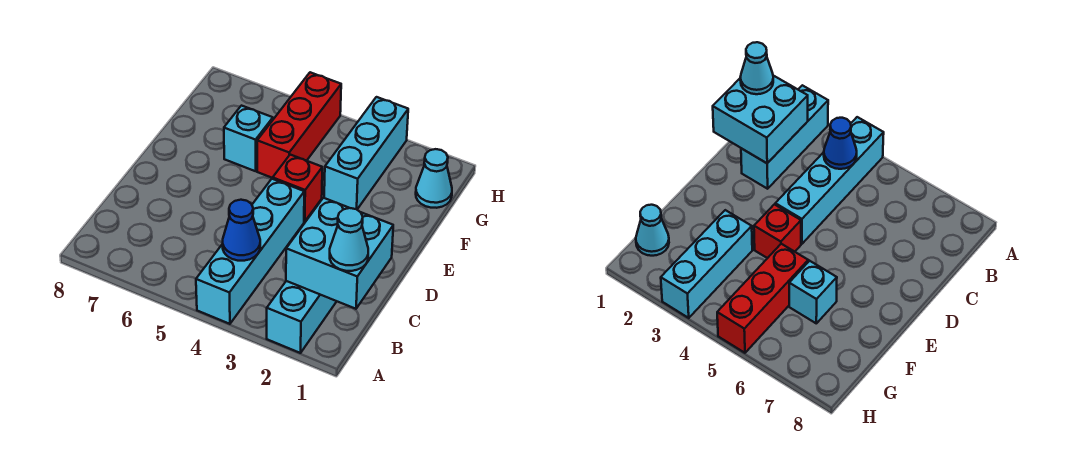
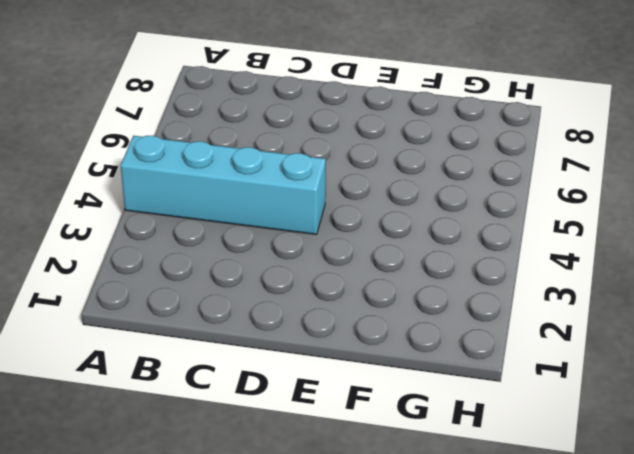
none -> cyan brick A2:C2 level 1
none -> red brick E4 level 1

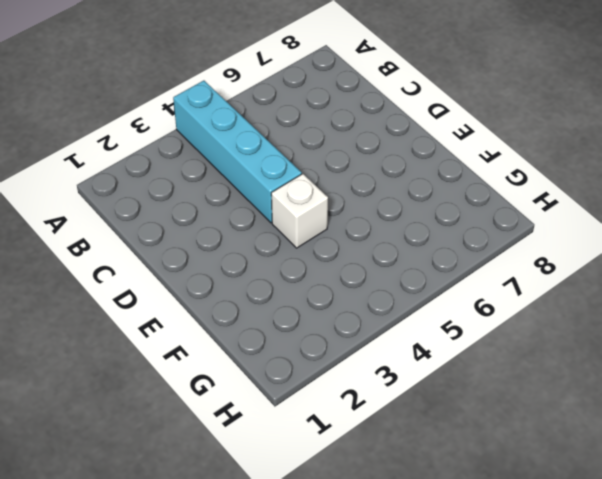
white brick E4 level 1 -> red brick E4 level 1
none -> cyan brick A2:C2 level 1
none -> cyan brick F3:H3 level 1

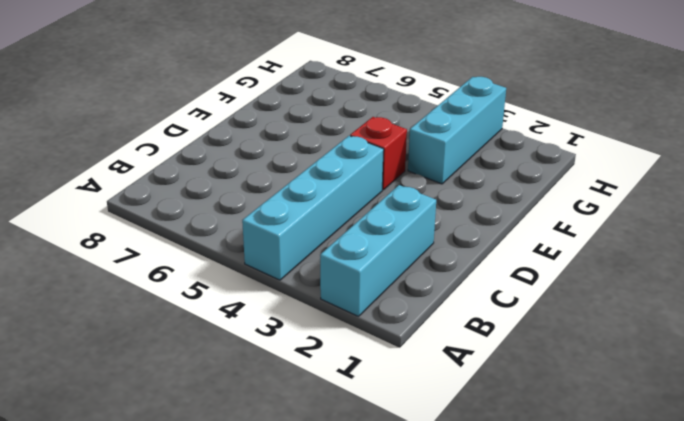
none -> red brick F5:H5 level 1
none -> cyan brick F6 level 1

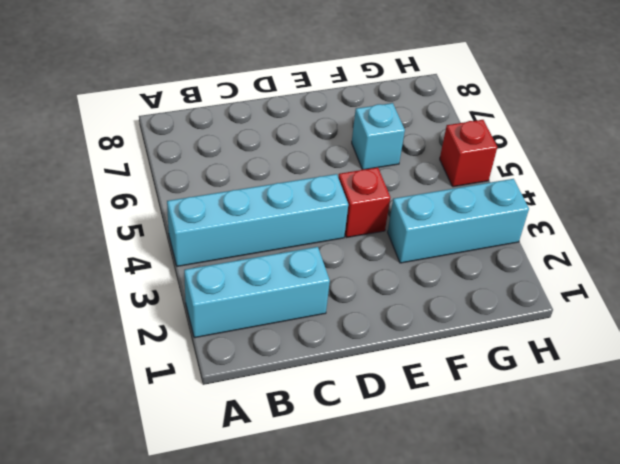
red brick H5 level 1 -> red brick F5:H5 level 1
none -> cyan cone G1 level 1
none -> cyan brick B1:C2 level 2

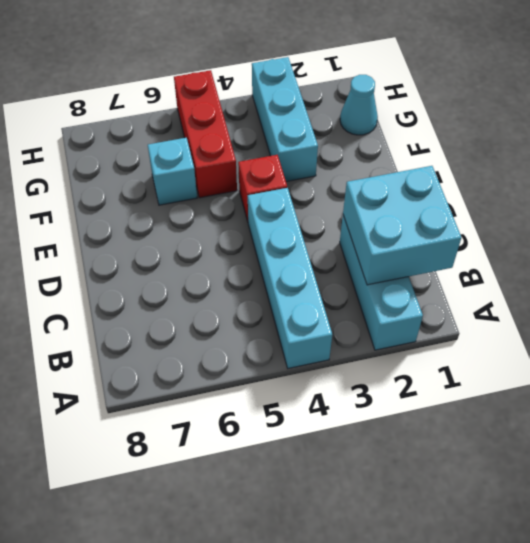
none -> blue cone B4 level 2
none -> cyan cone B1 level 3

